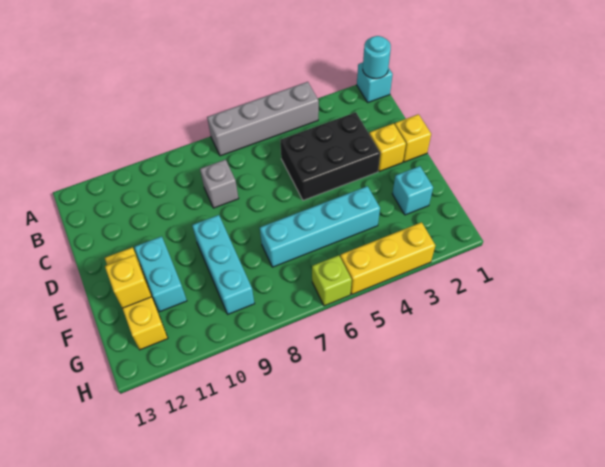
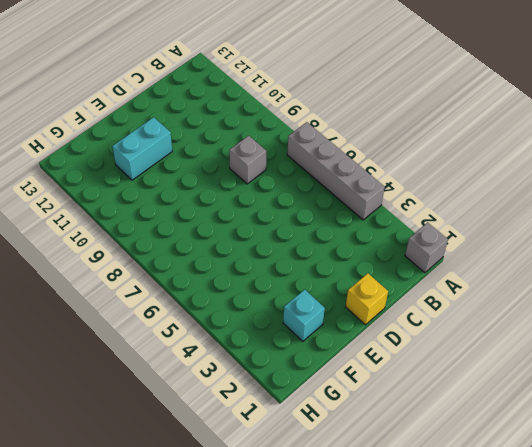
grey brick A1 level 1 -> cyan brick A1 level 1
none -> black brick C3:D5 level 1
none -> yellow brick D2 level 1
none -> cyan brick E9:G9 level 1

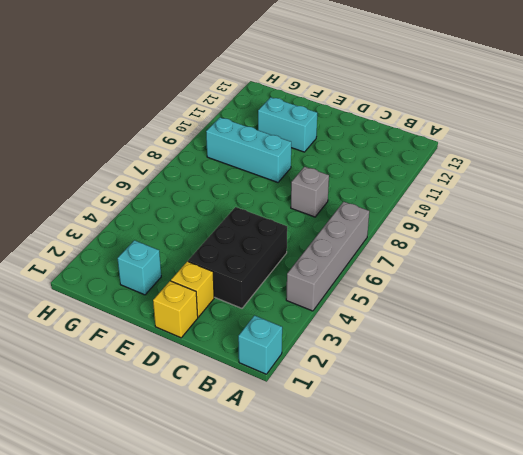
none -> yellow brick E12:G12 level 1
none -> cyan brick F4:F7 level 1
none -> yellow brick H3:H5 level 1

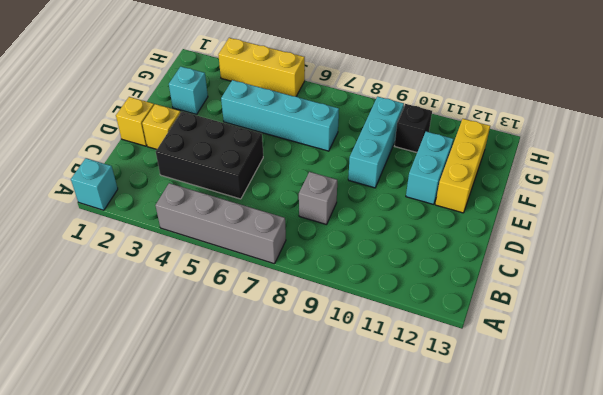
black brick G10 level 1 -> none
none -> lime brick H6 level 1
none -> cyan round brick A1 level 2
none -> yellow brick F12 level 2

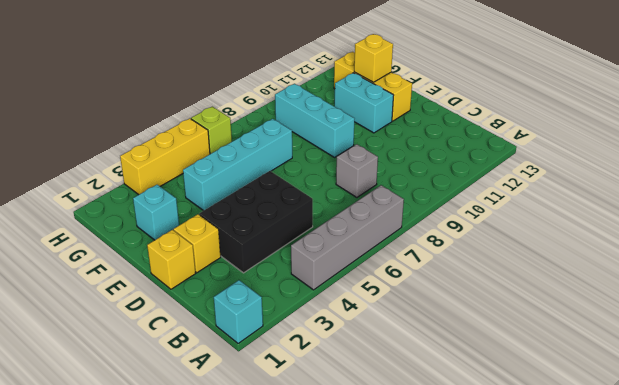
none -> cyan round brick A1 level 2

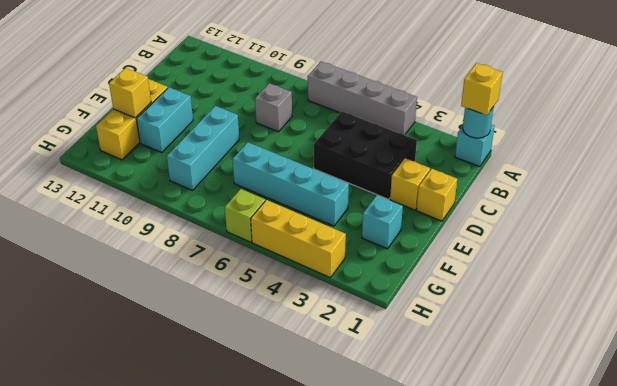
yellow brick A1 level 3 -> none

